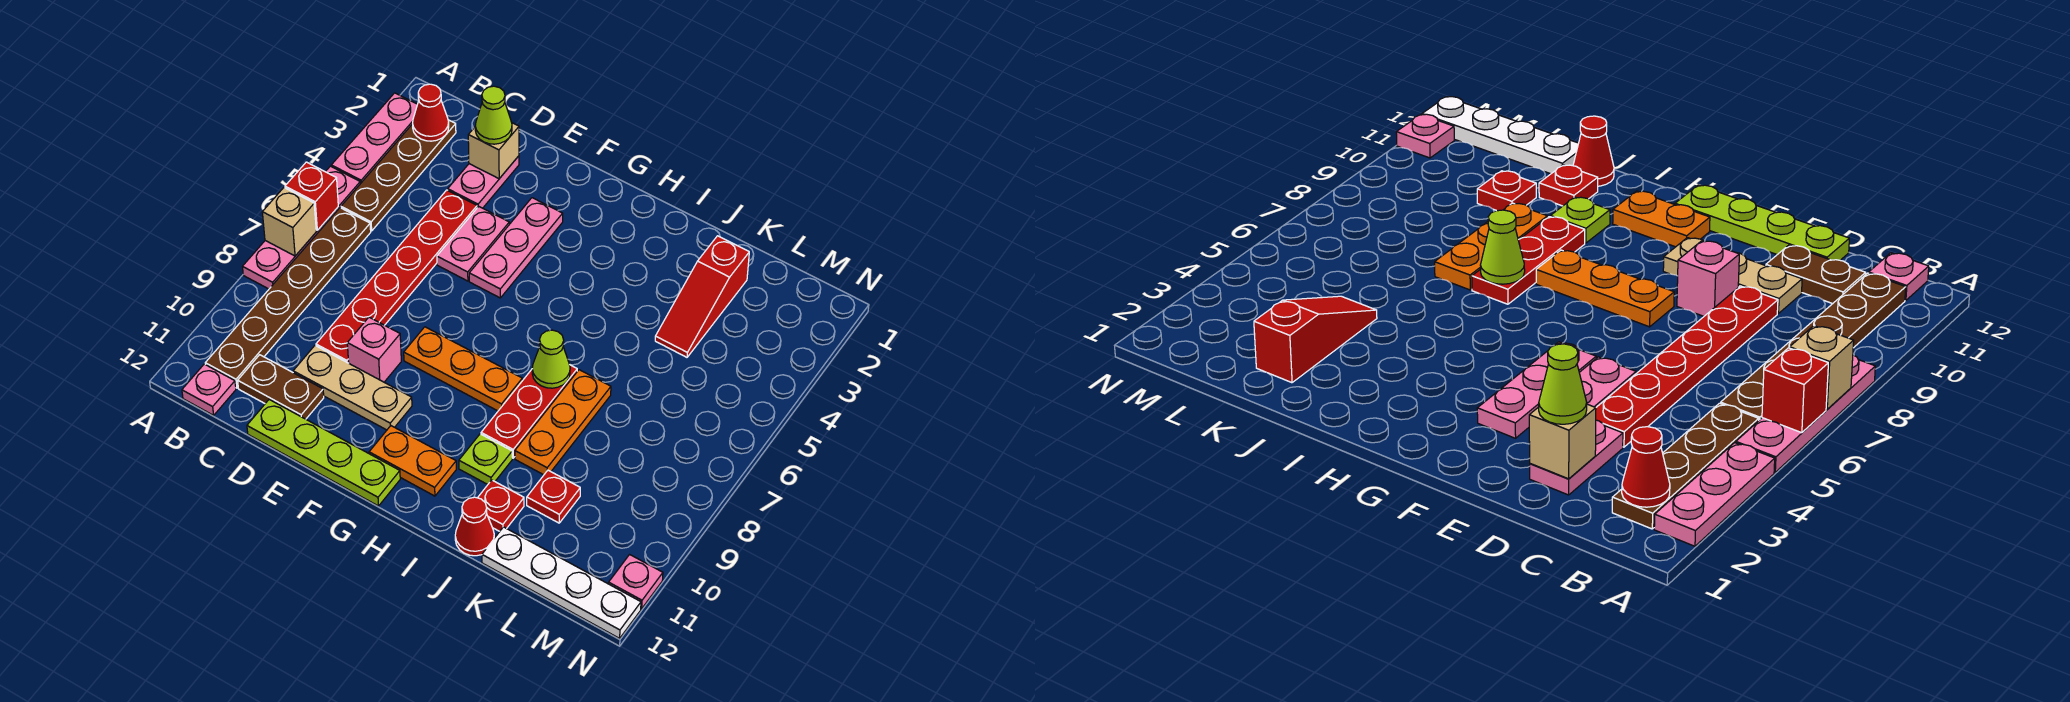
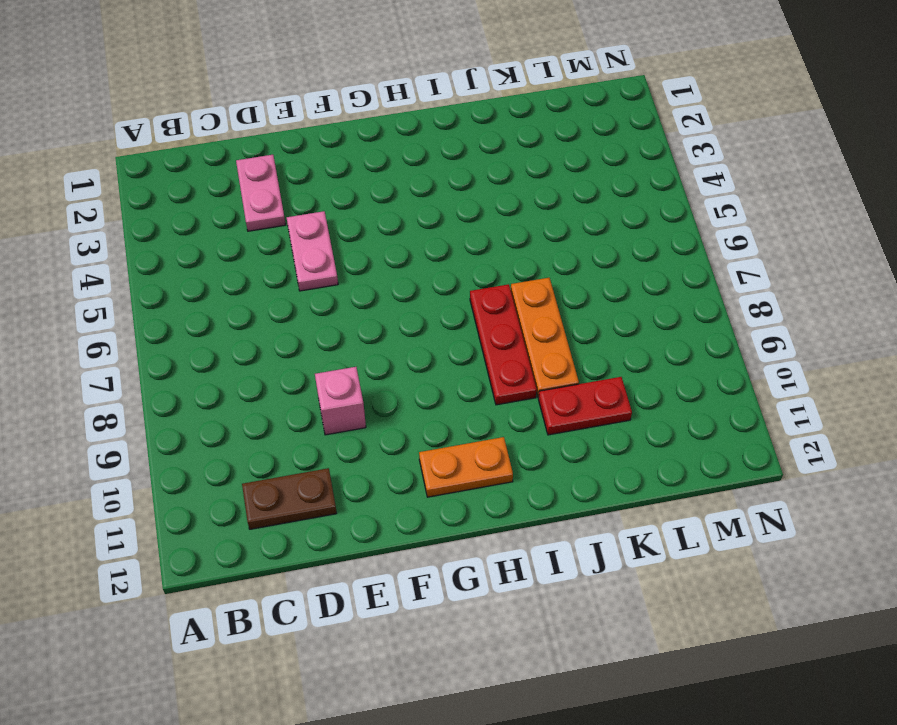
red plate J10:K10 level 1 -> red plate K10 level 1
none -> pink plate A2:A4 level 1
none -> pink plate A5:A8 level 1
none -> brown plate B2:B5 level 1
none -> brown plate B6:B11 level 1

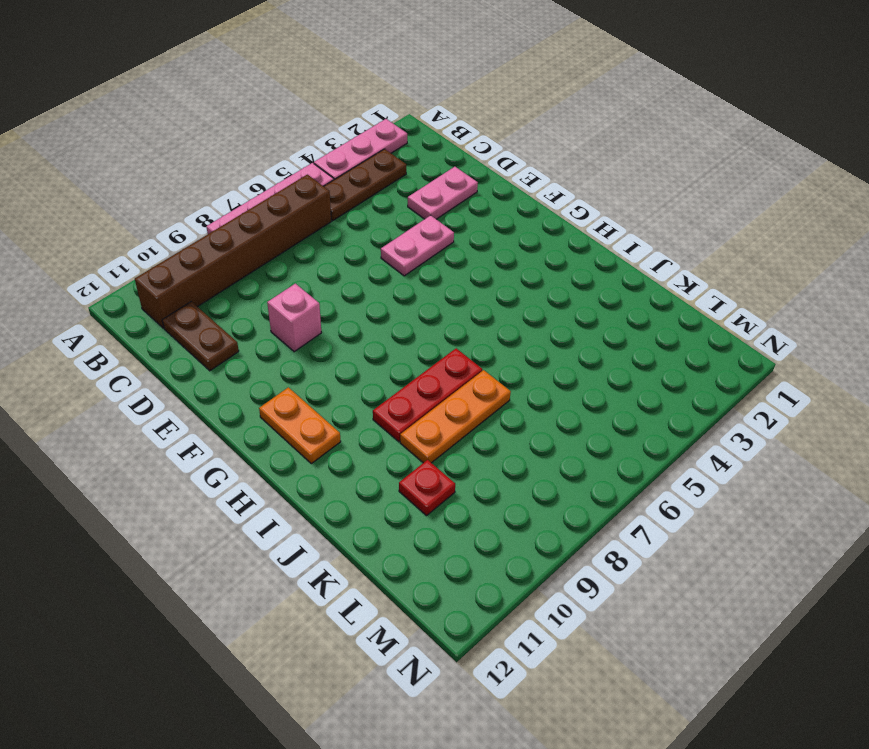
brown plate B3:B5 level 1 -> brown plate B2:B5 level 1
brown brick B6:B11 level 1 -> brown plate B6:B11 level 1
none -> pink plate B12 level 1
none -> red plate D4:D9 level 1
none -> tan plate D10:F10 level 1
none -> lime plate D12:G12 level 1

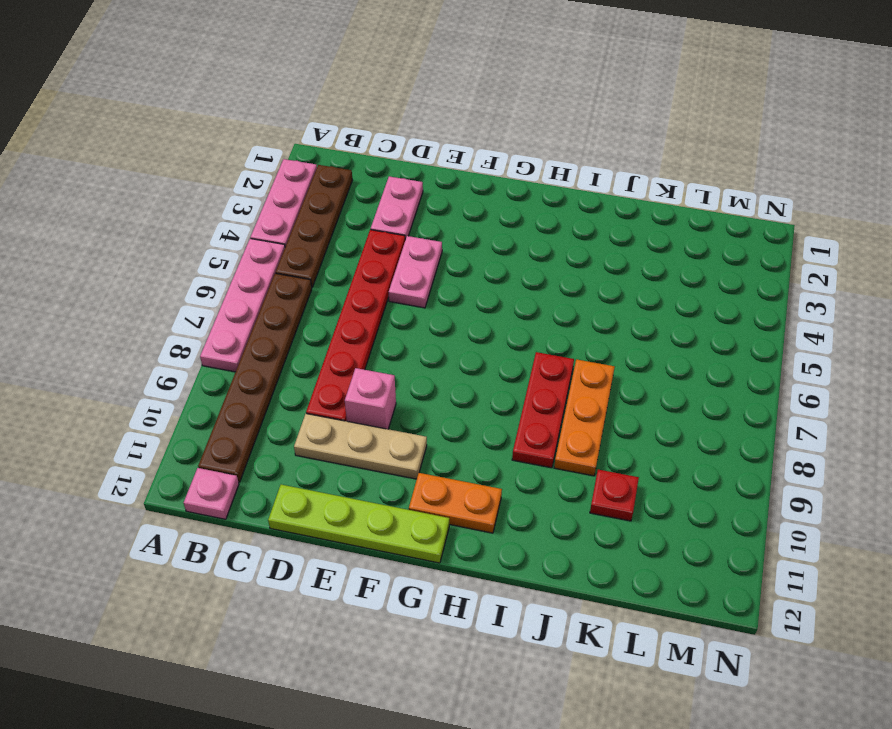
none -> brown plate C11:D11 level 1
none -> pink plate F3:F5 level 1
none -> orange plate F8:H8 level 1
none -> lime plate I10 level 1

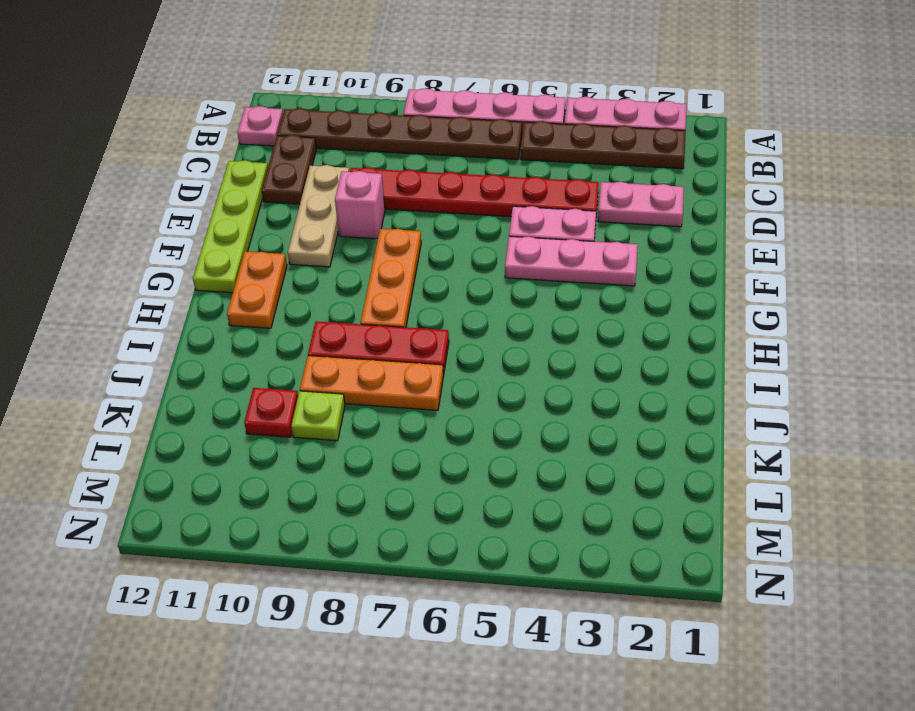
lime plate K9 level 1 -> lime plate I10 level 1
none -> red plate J11 level 1
none -> red cone J12 level 1
none -> red slope K2:K4 level 1 top 2
none -> white plate K12:N12 level 1

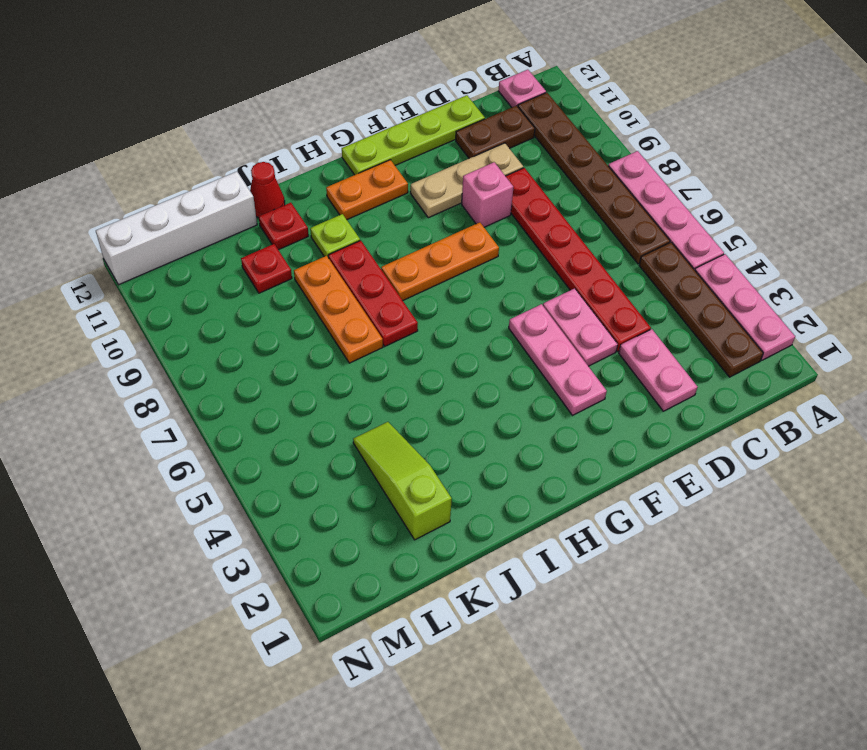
lime slope K2:K4 level 1 top 2 -> red slope K2:K4 level 1 top 2
white brick K12:N12 level 1 -> white plate K12:N12 level 1
none -> pink plate N11 level 1
none -> red brick A6 level 2
none -> tan brick A7 level 2
none -> red cone B2 level 2

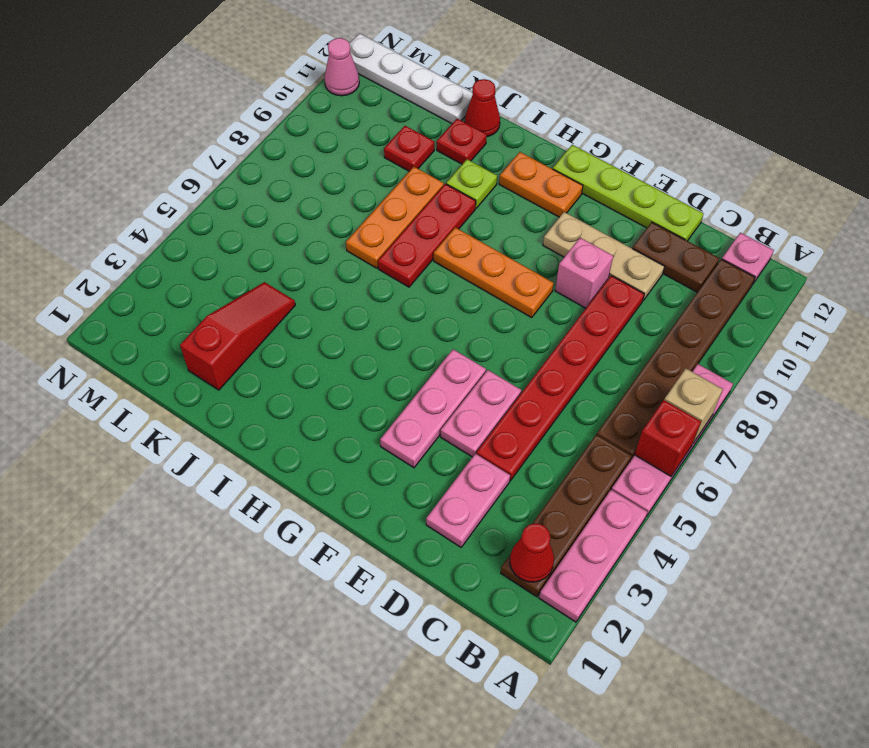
pink cone N11 level 1 -> pink plate N11 level 1
none -> tan brick D2 level 2
none -> lime cone I7 level 2
none -> lime cone D2 level 3

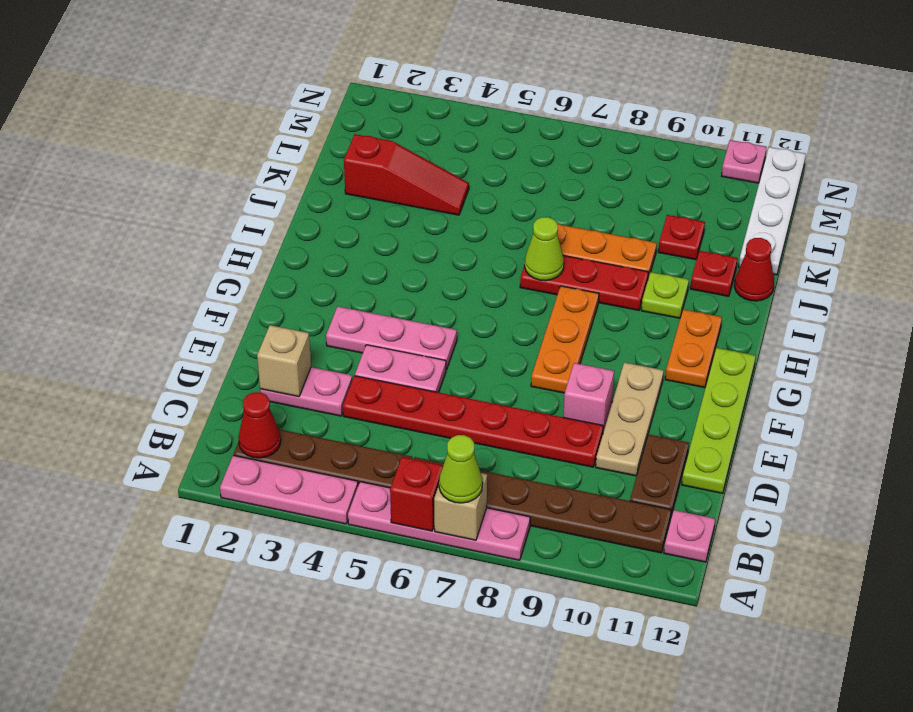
lime cone A7 level 3 -> lime cone D2 level 3

